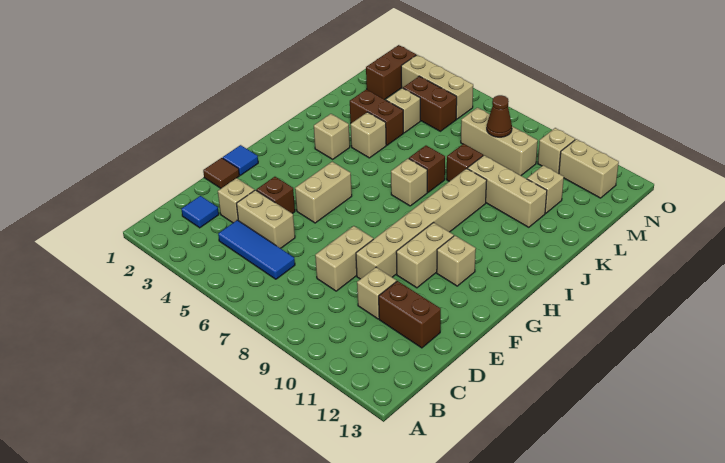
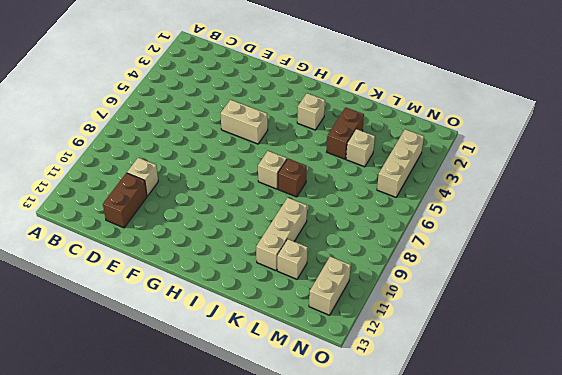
none -> blue tile C2 level 1
none -> blue tile C4:C6 level 1
none -> tan brick D3 level 1
none -> tan brick D4:D5 level 1

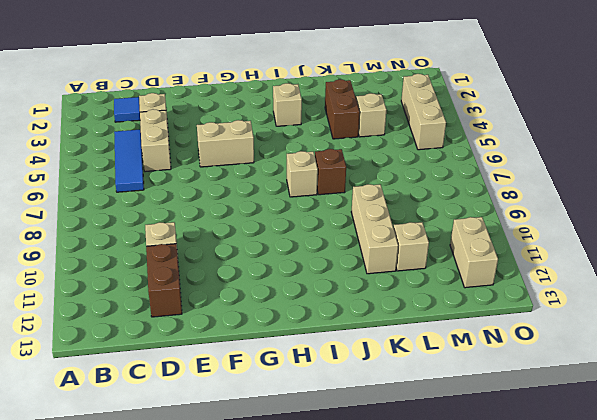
none -> tan brick D8:E8 level 1
none -> brown tile E1 level 1
none -> brown brick E4 level 1
none -> tan brick E9:J9 level 1

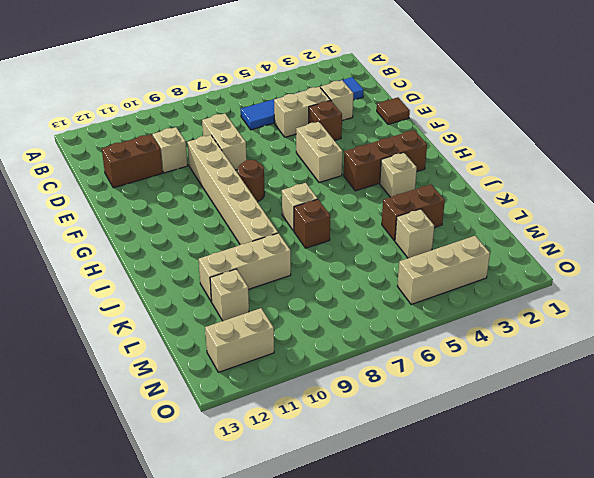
brown round brick G8 level 1 -> none
brown brick H2:H4 level 1 -> none
none -> blue tile F1 level 1
none -> tan brick F10:G10 level 1
none -> tan brick G11 level 1
none -> tan brick J4 level 1

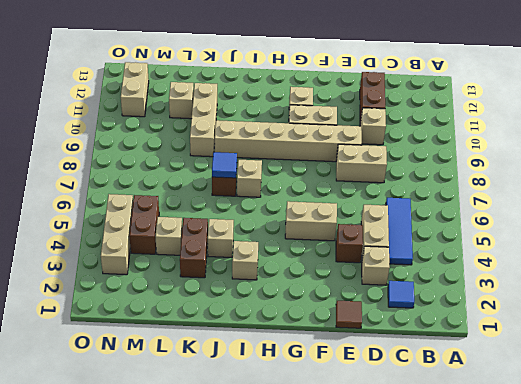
blue tile J7 level 2 -> blue tile F1 level 1
none -> brown brick K8 level 1
none -> brown brick M2:N2 level 1
none -> tan brick M7:M9 level 1
none -> tan brick N10 level 1

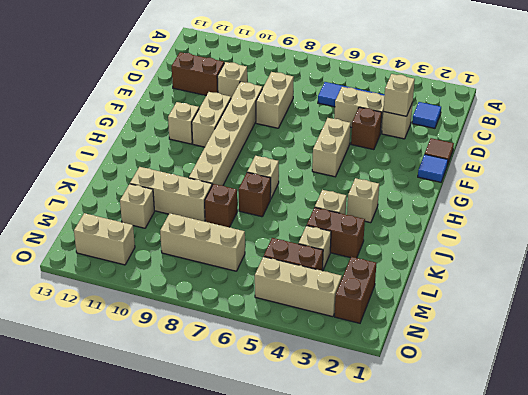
tan brick D3 level 2 -> tan brick N10 level 1
none -> brown cone M8 level 2

